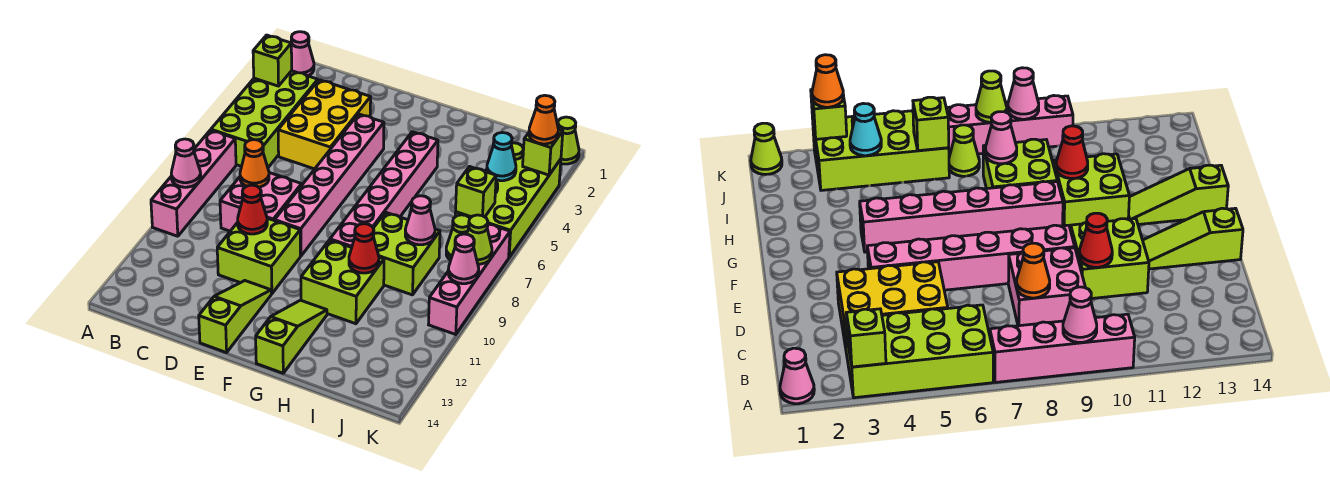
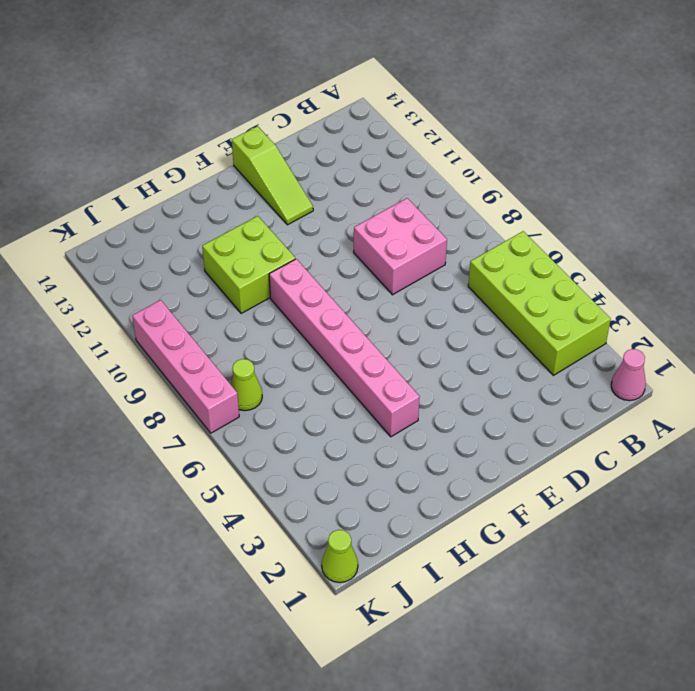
none -> pink brick A7:A10 level 1
none -> yellow brick C3:D5 level 1
none -> lime brick D10:E11 level 1

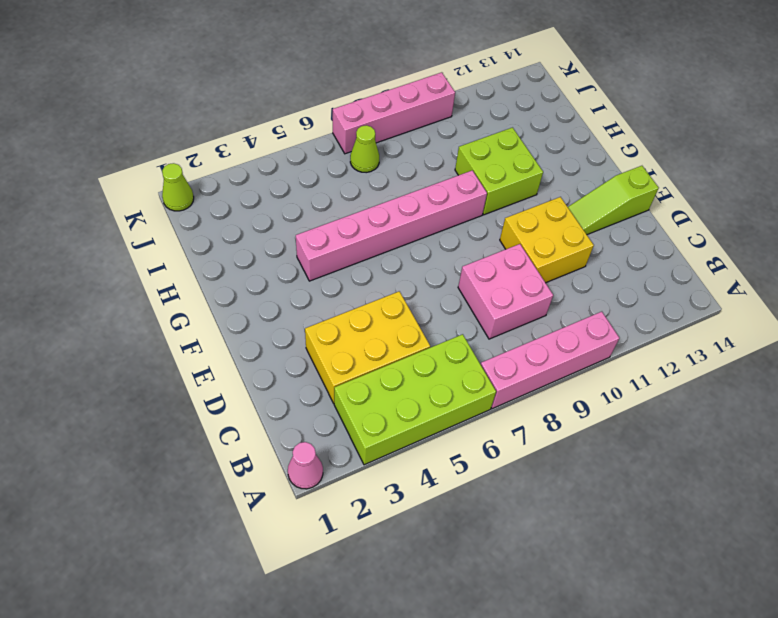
yellow brick D10:E11 level 1 -> lime brick D10:E11 level 1
none -> pink brick E4:E9 level 1
none -> lime slope G12:G14 level 1 top 14
none -> lime brick H8:I9 level 1

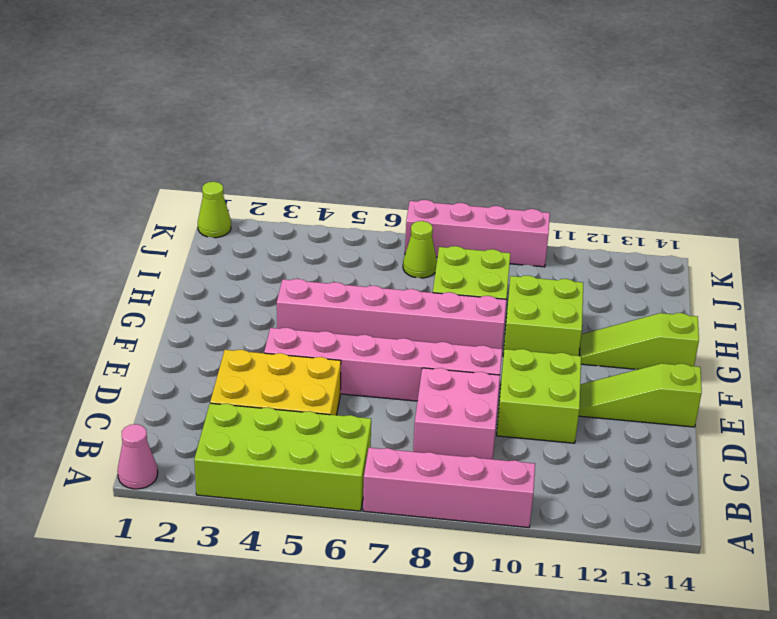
none -> lime brick J3:K6 level 1
none -> lime brick A3 level 2
none -> pink cone A9 level 2

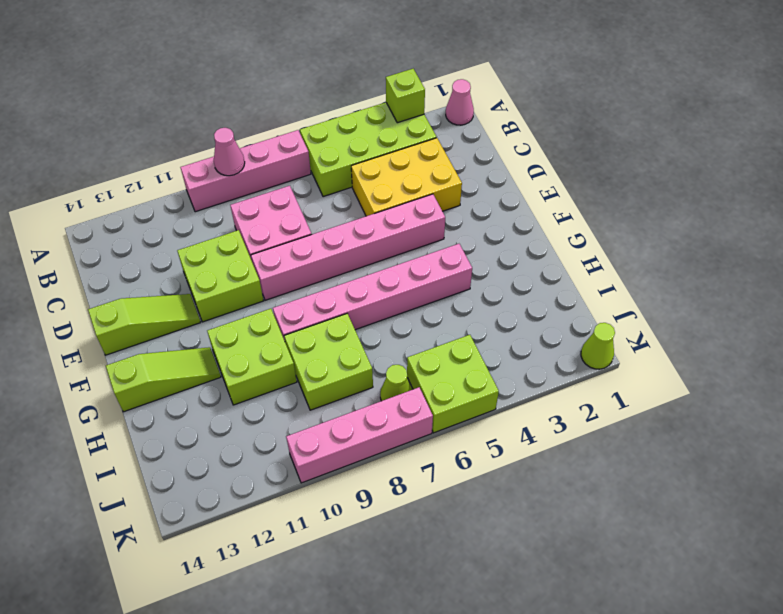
lime brick J5:K6 level 1 -> lime brick J3:K6 level 1
none -> orange cone C8 level 2
none -> red cone D10 level 2
none -> red cone H10 level 2

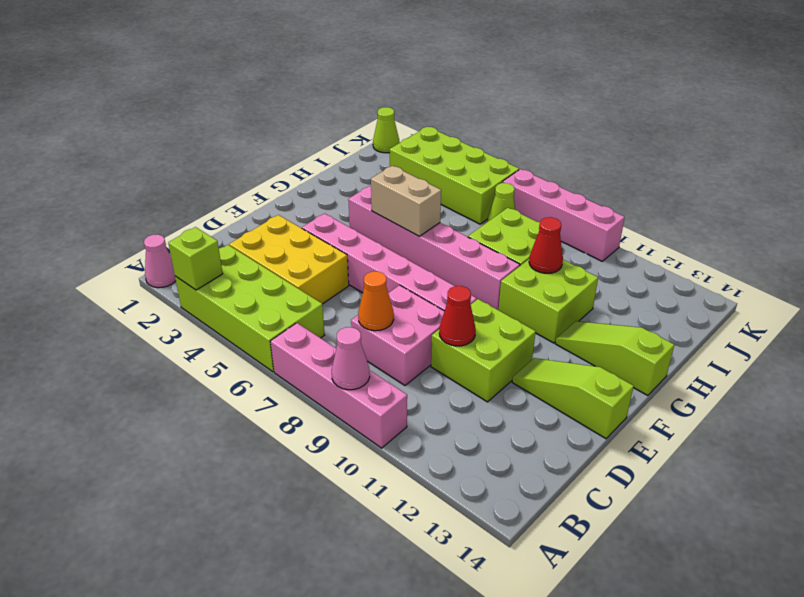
tan brick G5:G6 level 2 -> none
none -> pink cone I8 level 2
none -> cyan cone J4 level 2
none -> lime brick J6 level 2

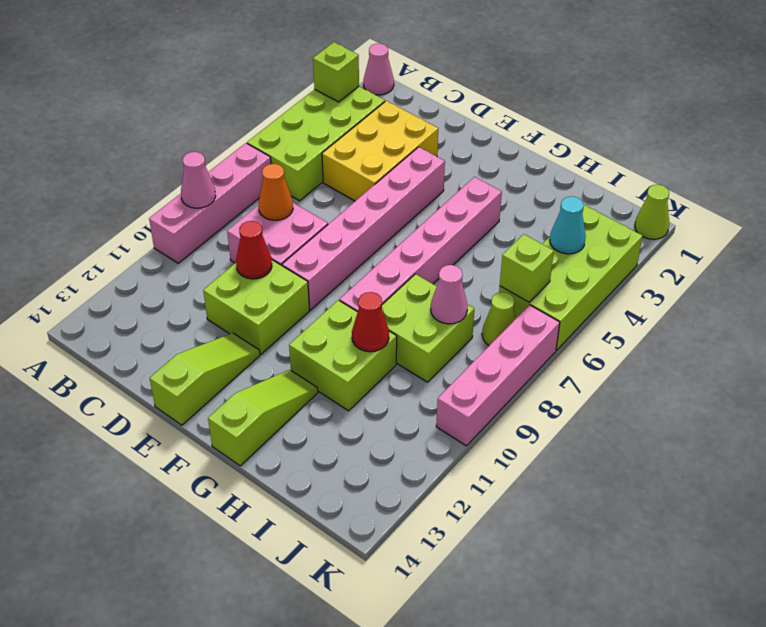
none -> lime brick K3 level 2
none -> lime cone K8 level 2
none -> pink cone K9 level 2

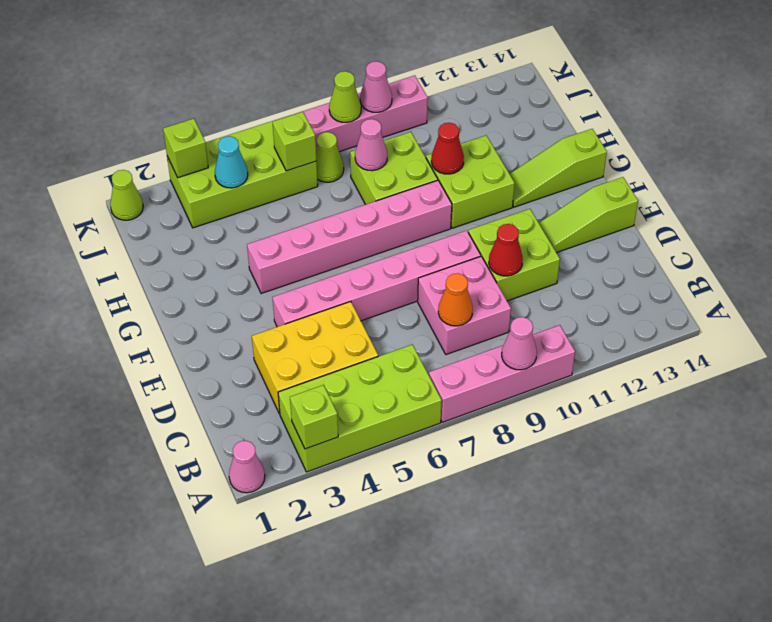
none -> orange cone K3 level 3

